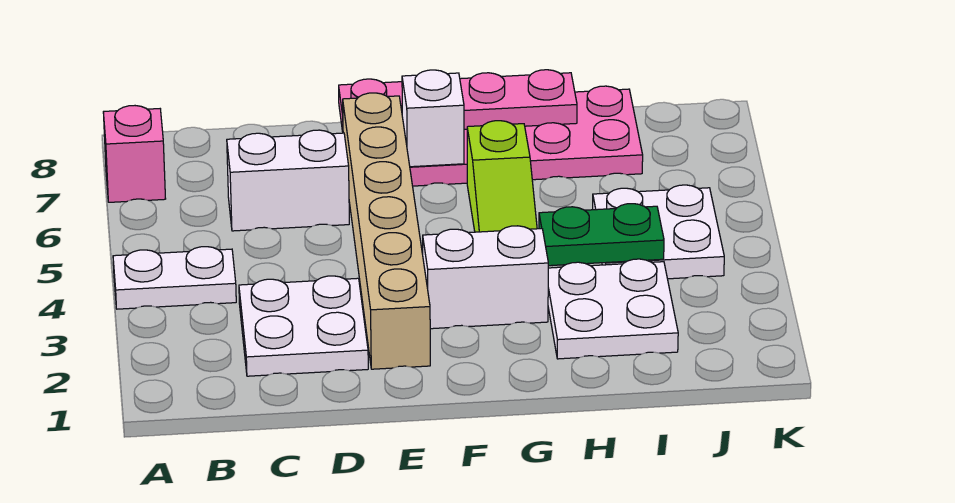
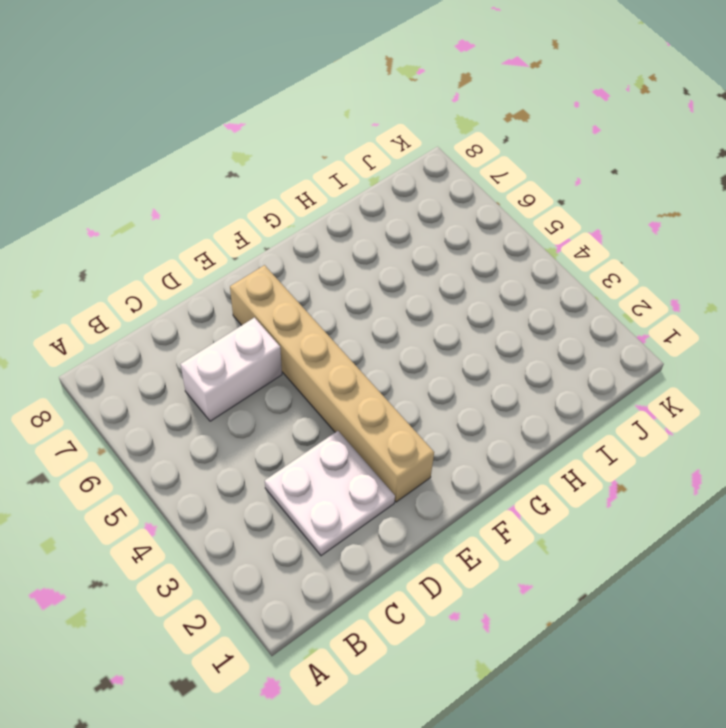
none -> white plate A4:B4 level 1
none -> pink brick A7 level 1
none -> white brick F3:G3 level 1

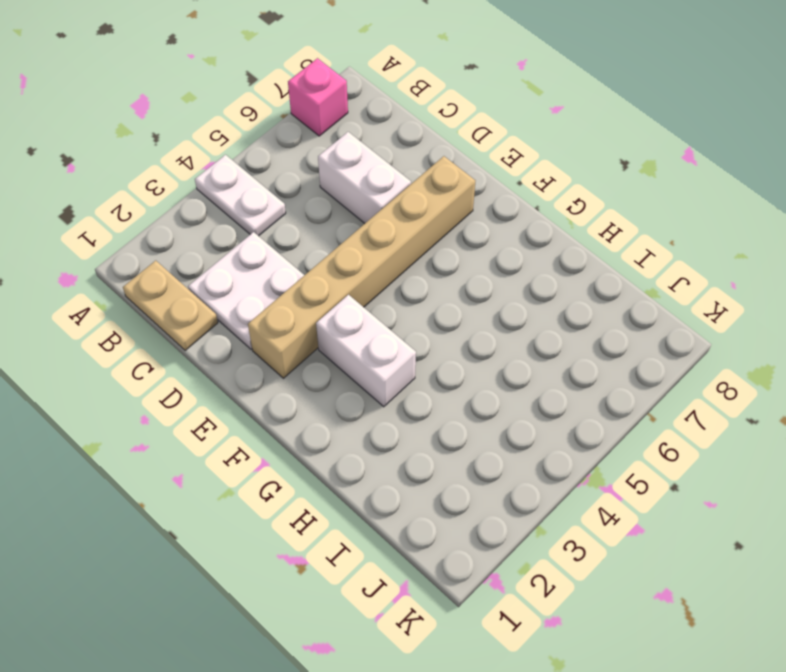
tan plate B1:C1 level 1 -> none
none -> pink plate F7:I8 level 1
none -> lime slope G4:G6 level 1 top 6
none -> white plate H2:I3 level 1

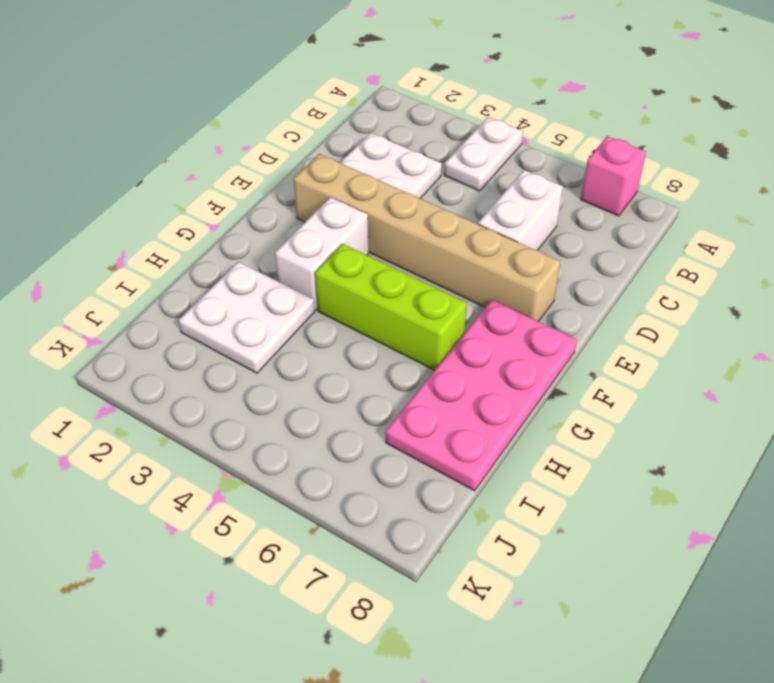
lime brick G4:G6 level 1 -> lime slope G4:G6 level 1 top 6
none -> white plate I4:J5 level 1
none -> pink plate E8:H8 level 2
none -> white brick F7 level 2

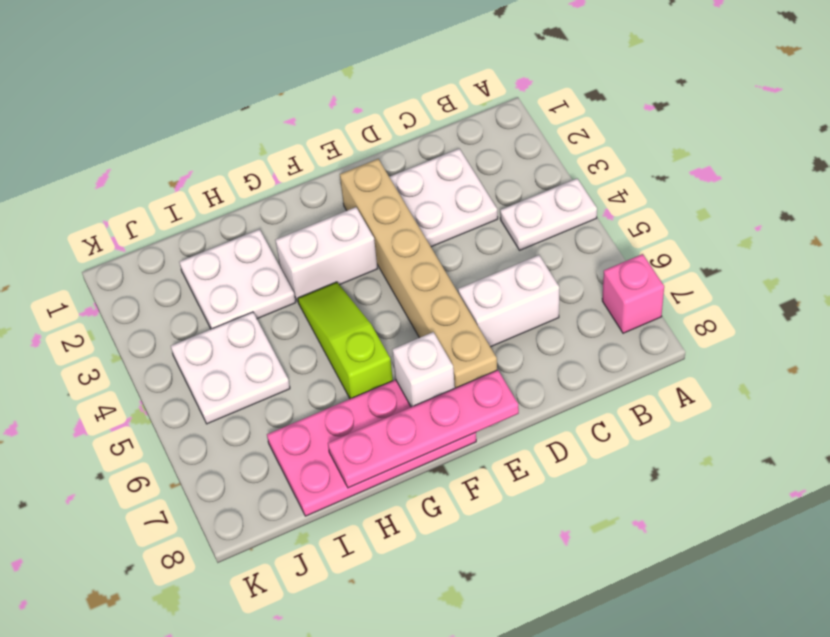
none -> green plate H4:I4 level 2

